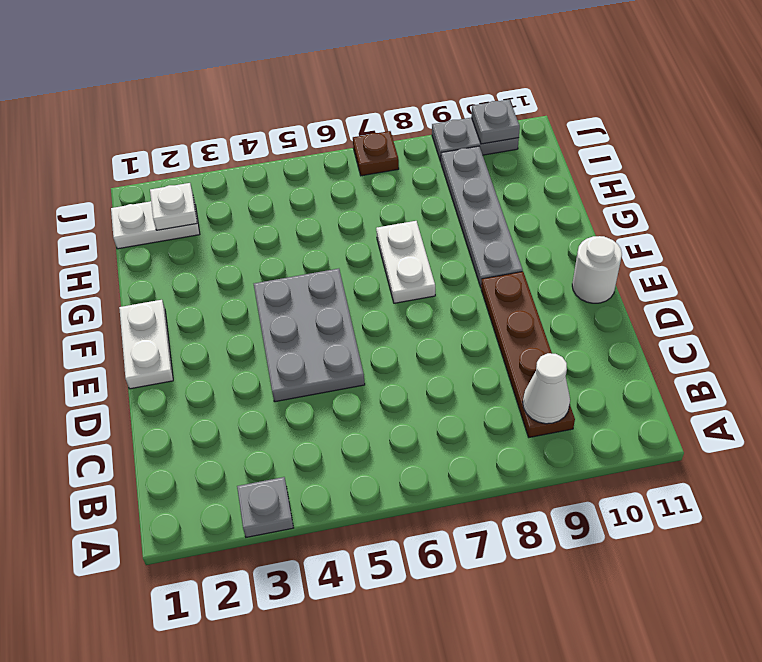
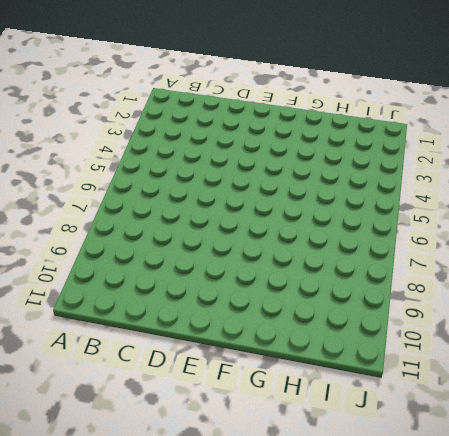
none -> grey plate A3 level 1
none -> brown plate B9:E9 level 1
none -> grey plate D4:F5 level 1

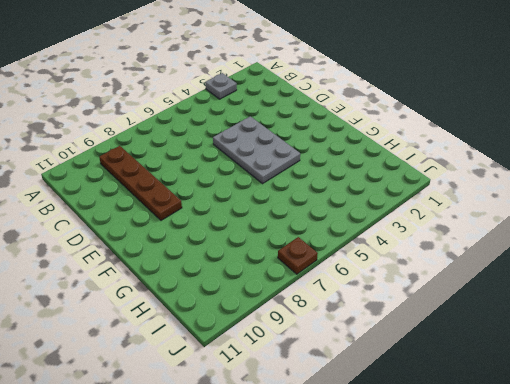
none -> white plate E1:F1 level 1
none -> white round brick E11 level 1
none -> white plate F7:G7 level 1

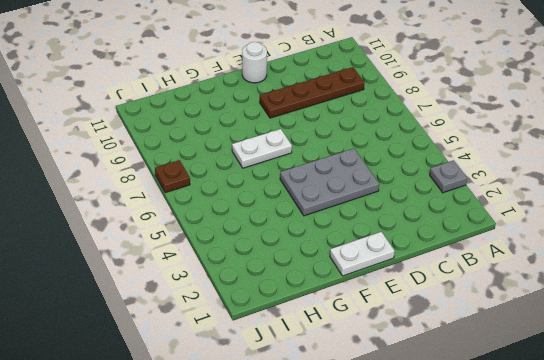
none -> grey plate F9:I9 level 1
none -> white plate I1:I2 level 1
none -> grey plate J9:J10 level 1

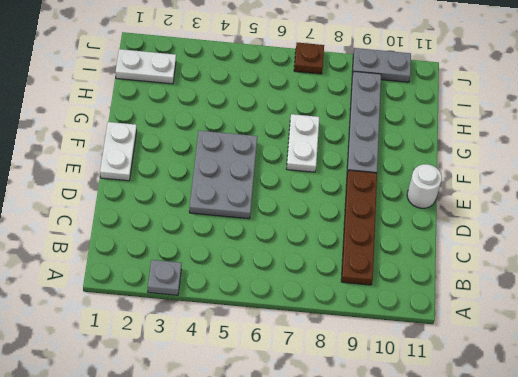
none -> white cone B9 level 2
none -> white plate I2 level 2
none -> grey plate J10 level 2

